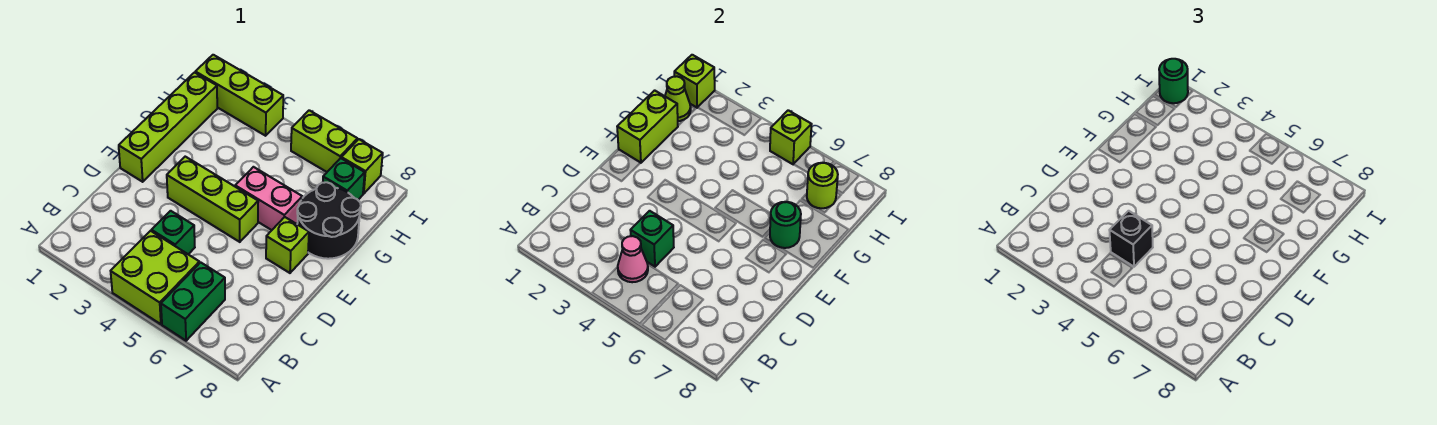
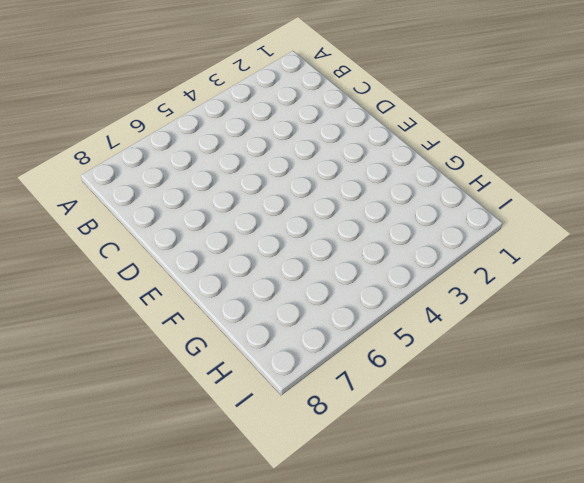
none -> lime brick A4:B5 level 1
none -> green brick A6:B6 level 1
none -> green brick C4 level 1

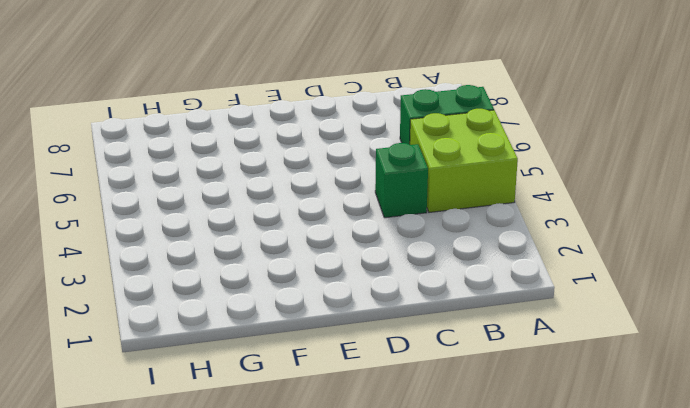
none -> lime brick E1:H1 level 1
none -> lime brick E3:E5 level 1
none -> lime brick E7 level 1

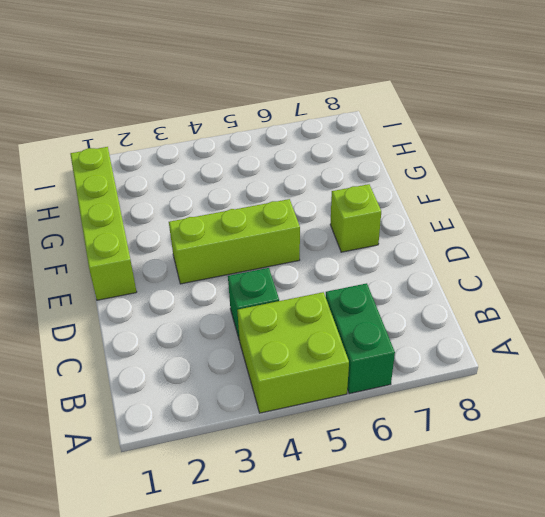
none -> pink brick F5:F6 level 1
none -> black round brick F7:G8 level 1
none -> green brick H7 level 1

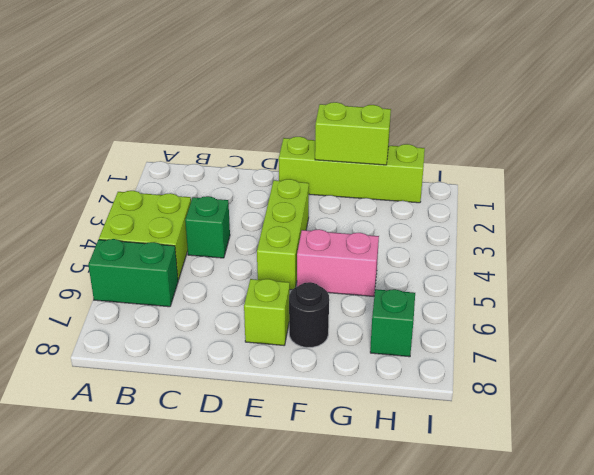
pink brick F5:G5 level 1 -> pink brick F5:F6 level 1
black round brick F7 level 1 -> black round brick F7:G8 level 1
none -> lime brick I1:I3 level 1
none -> lime brick I5:I6 level 1
none -> lime brick I7 level 1

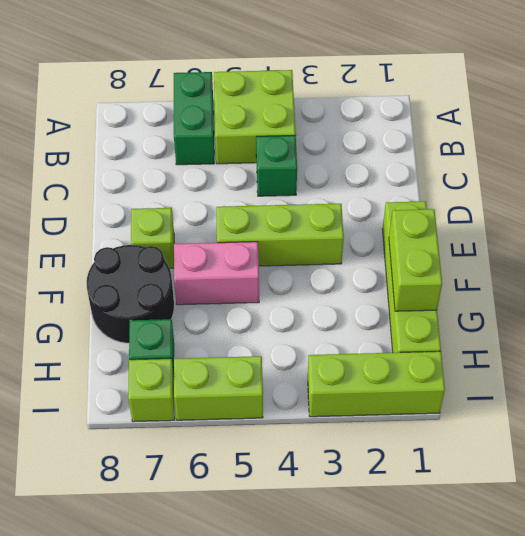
none -> pink cone B4 level 2
none -> green brick C4 level 2
none -> green round brick F7 level 2

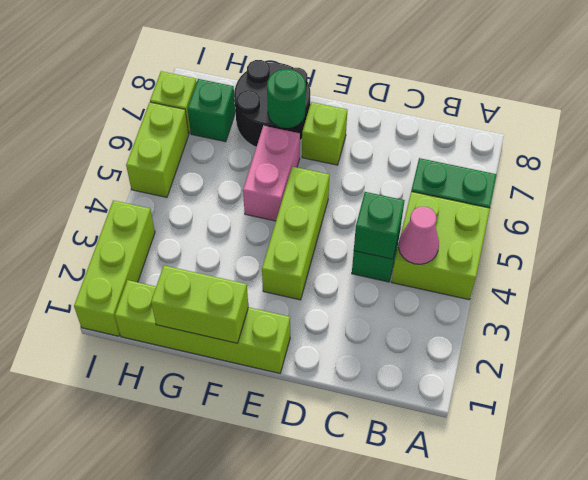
none -> lime cone H1 level 2
none -> lime round brick H7 level 2
none -> lime brick I1 level 2

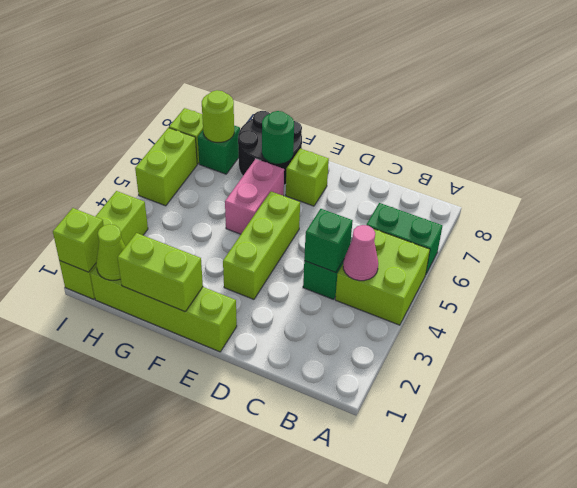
none -> lime brick I5 level 2
none -> black brick C4 level 3
none -> green round brick I1 level 3

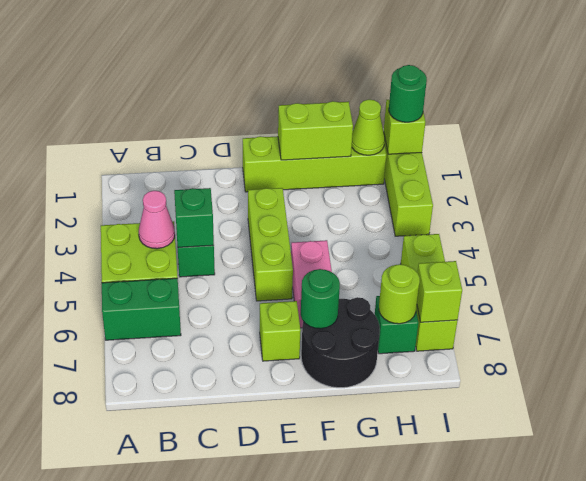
lime brick I7 level 2 -> lime brick I5 level 2
none -> black brick C4 level 3

